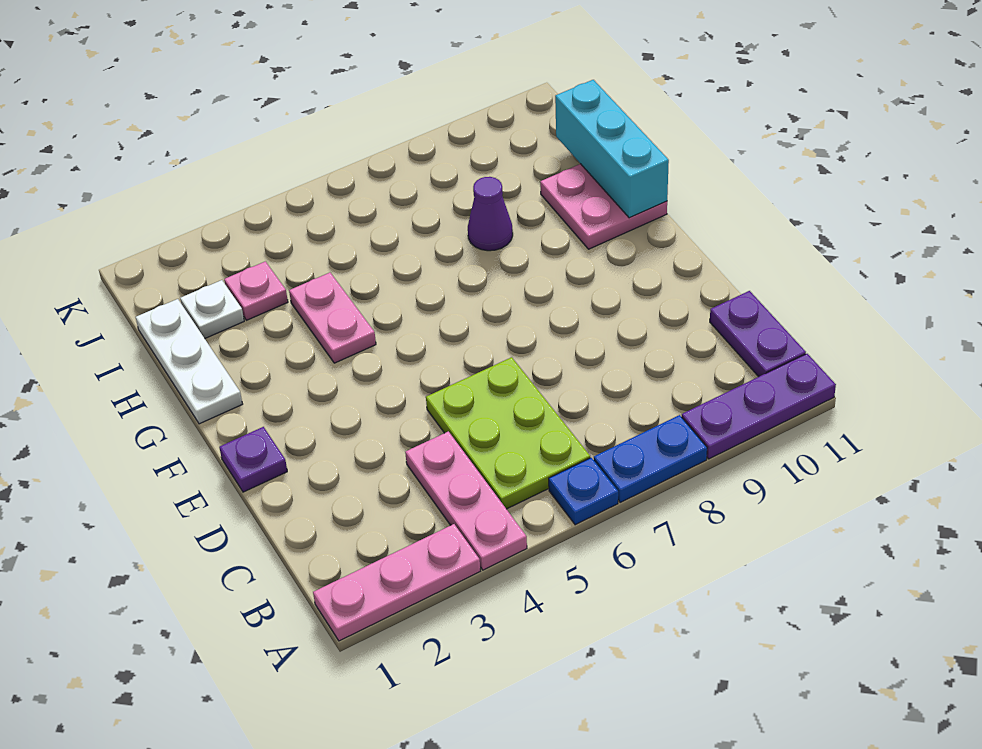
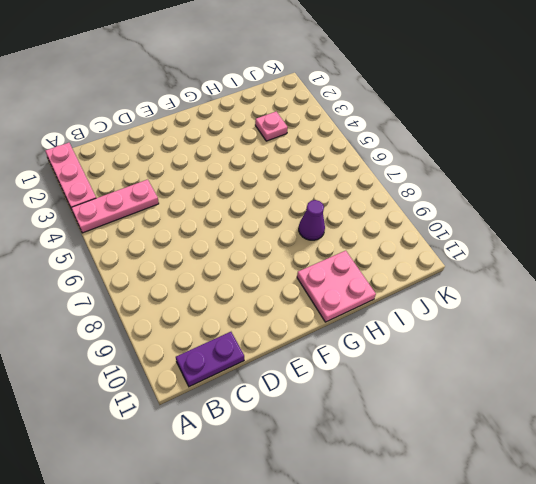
none -> blue plate A6 level 1
none -> blue plate A7:A8 level 1
none -> purple plate A9:A11 level 1

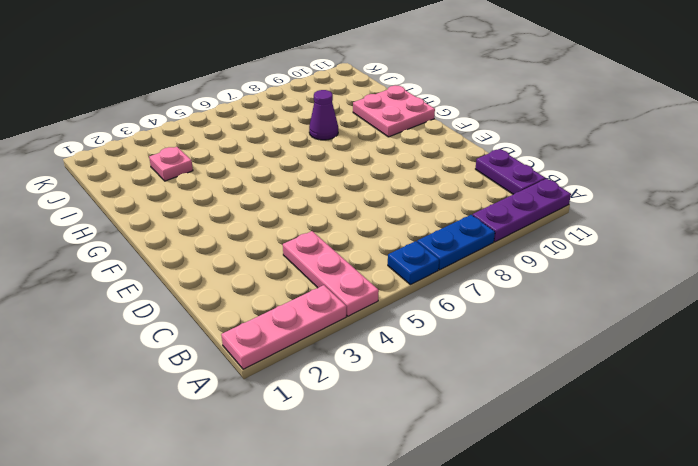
none -> lime plate B5:D6 level 1
none -> purple plate E1 level 1
none -> white plate G1:I1 level 1

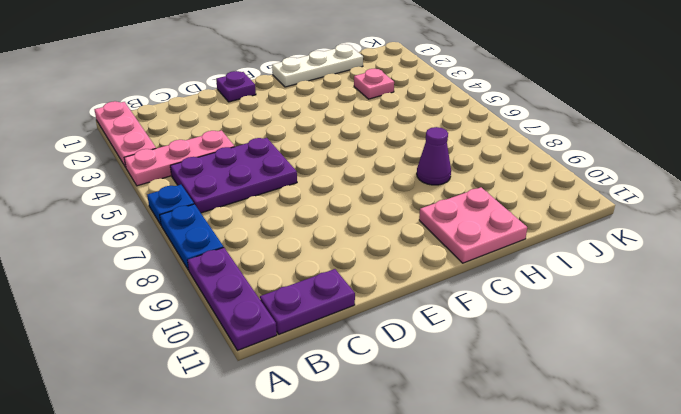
purple plate B5:D6 level 1 -> lime plate B5:D6 level 1
none -> pink plate G4:H4 level 1
none -> white plate I2 level 1
none -> cyan brick G11:I11 level 2

